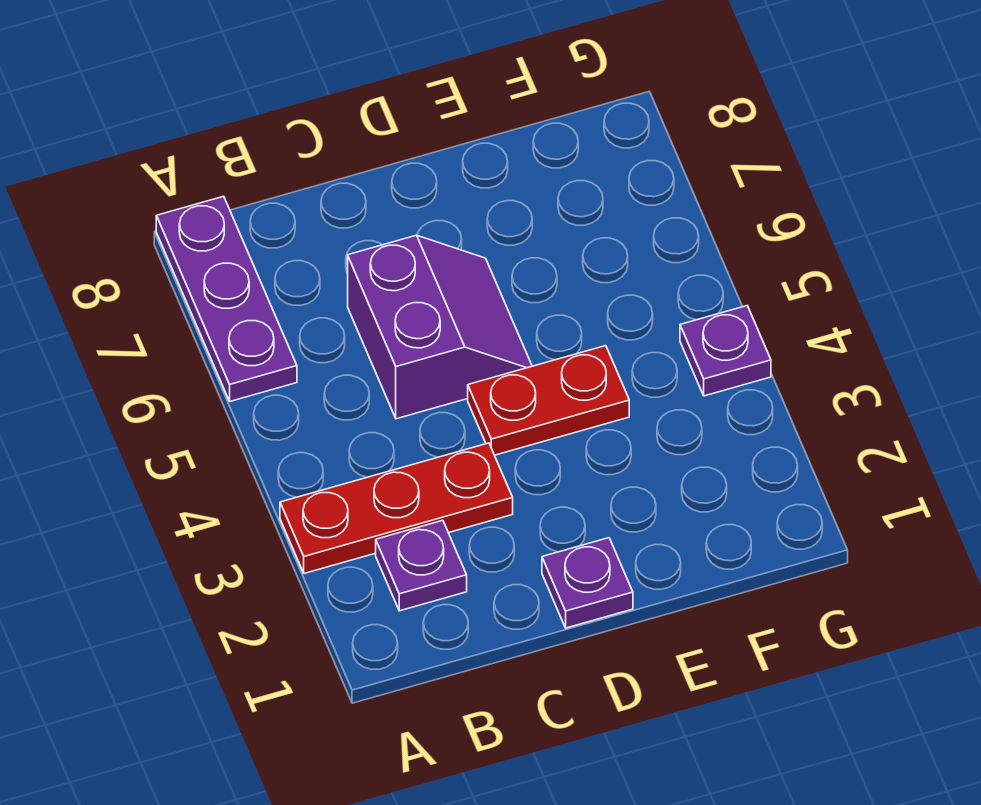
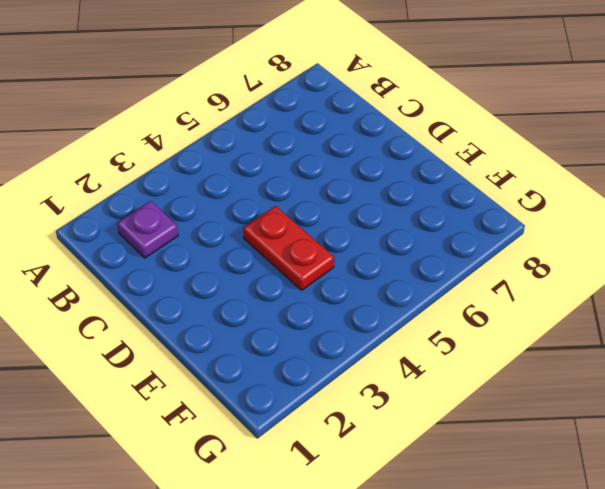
none -> red plate A3:C3 level 1
none -> purple plate A6:A8 level 1

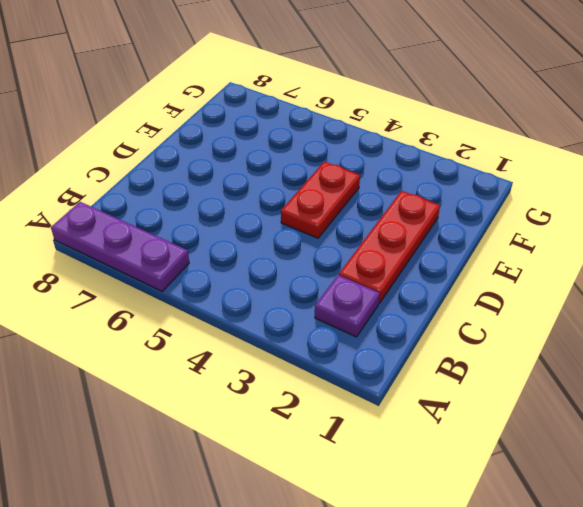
red plate C2:E2 level 1 -> red plate A3:C3 level 1
none -> purple slope C5:D6 level 1 top C
none -> purple plate D1 level 1

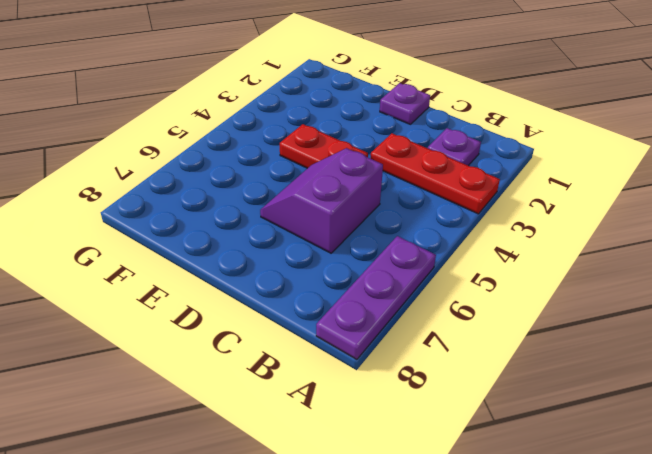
none -> purple plate G4 level 1

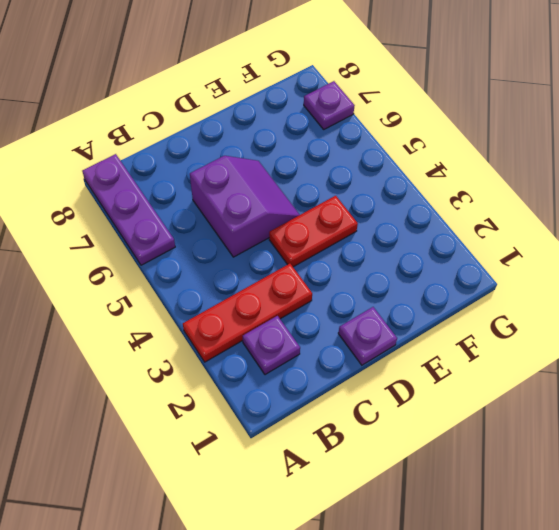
purple plate G7 level 1 -> purple plate G4 level 1

